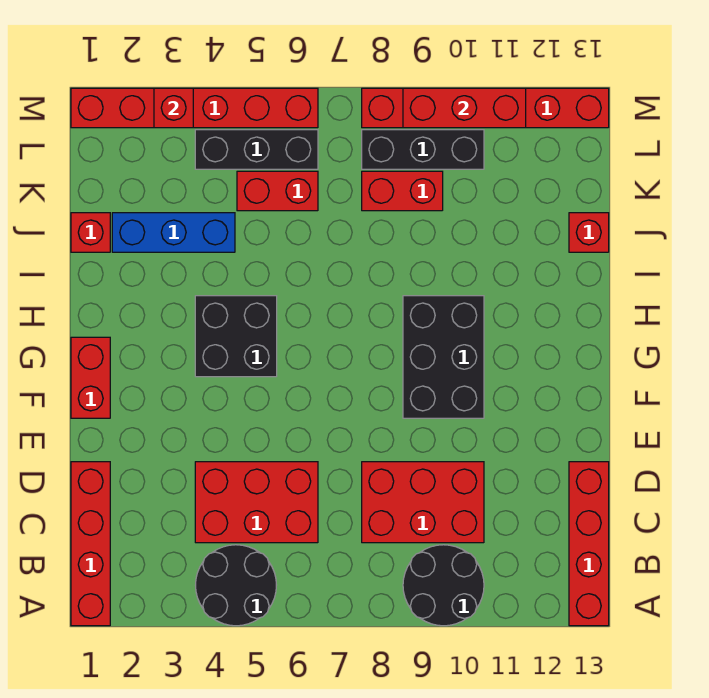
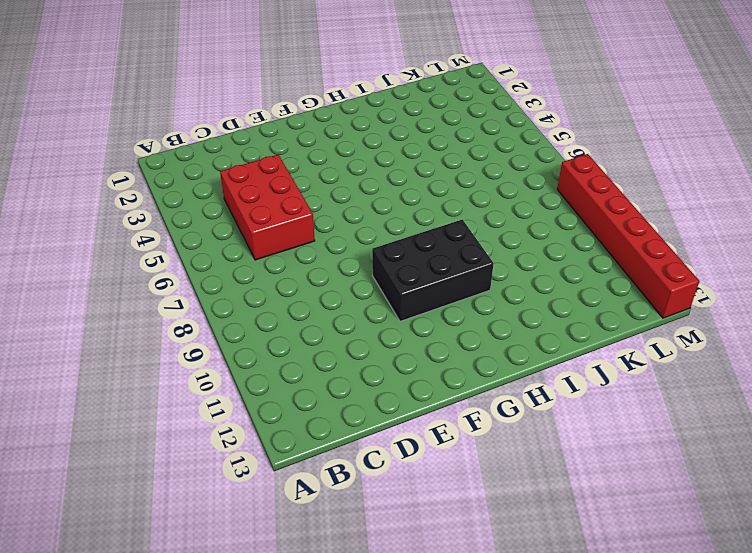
none -> red brick A1:D1 level 1
none -> black round brick A4:B5 level 1
none -> black round brick A9:B10 level 1

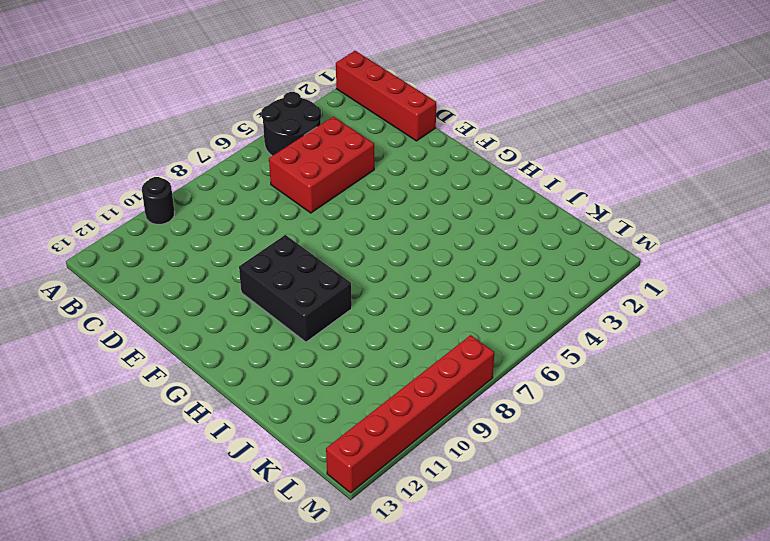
black round brick A10 level 1 -> black round brick A9:B10 level 1
none -> red brick A13:D13 level 1
none -> red brick C8:D10 level 1
none -> red brick F1:G1 level 1

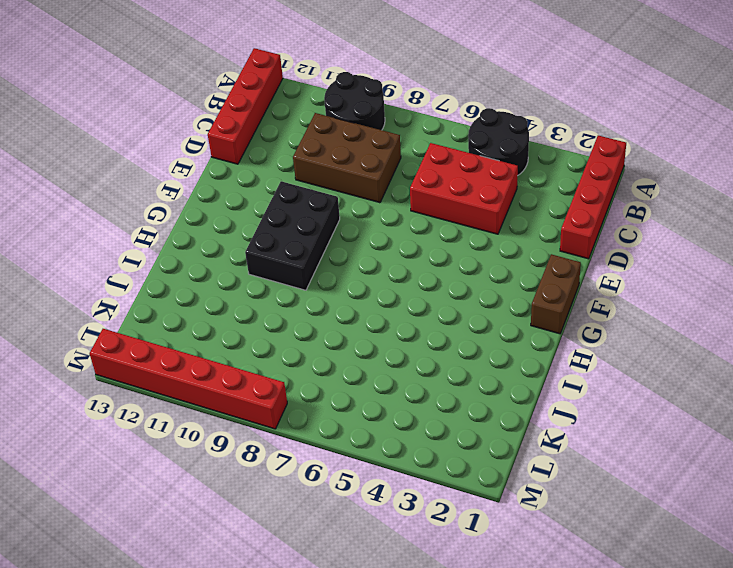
brown brick C8:D10 level 1 -> red brick C8:D10 level 1
brown brick F1:G1 level 1 -> red brick F1:G1 level 1
none -> black brick G4:H5 level 1
none -> red brick J1 level 1
none -> blue brick J2:J4 level 1

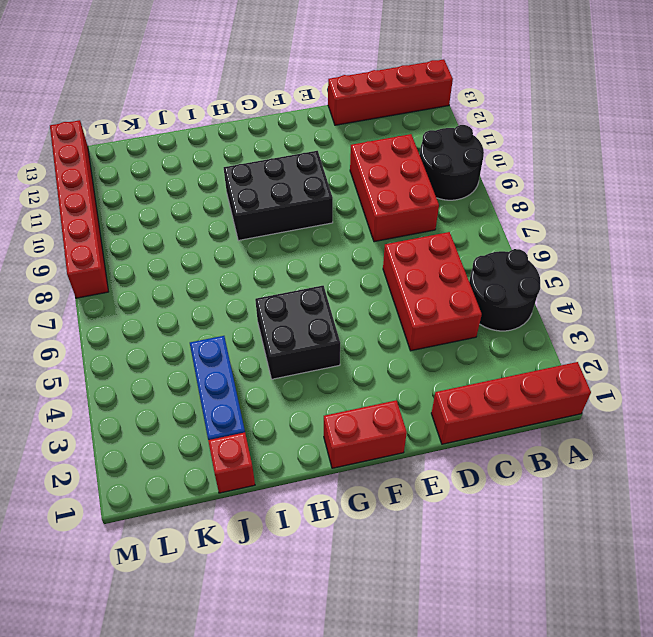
none -> red brick J13 level 1
none -> red brick K5:K6 level 1
none -> red brick K8:K9 level 1

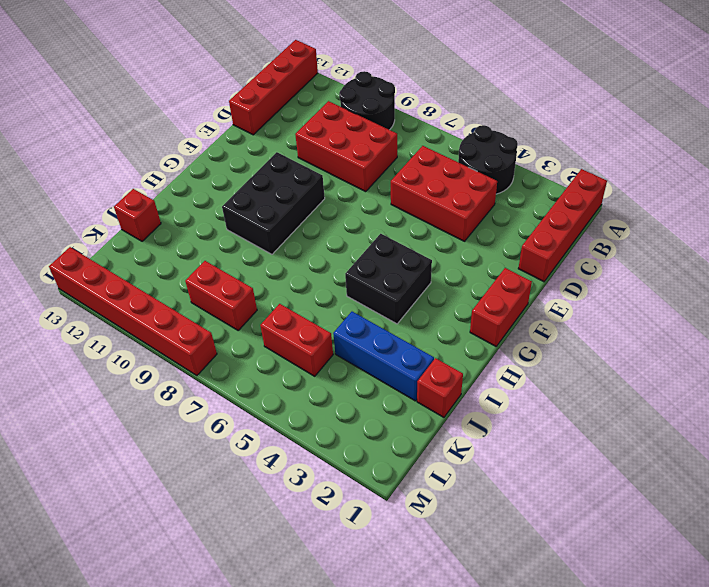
none -> black brick L4:L6 level 1
none -> black brick L8:L10 level 1
none -> red brick M1:M6 level 1

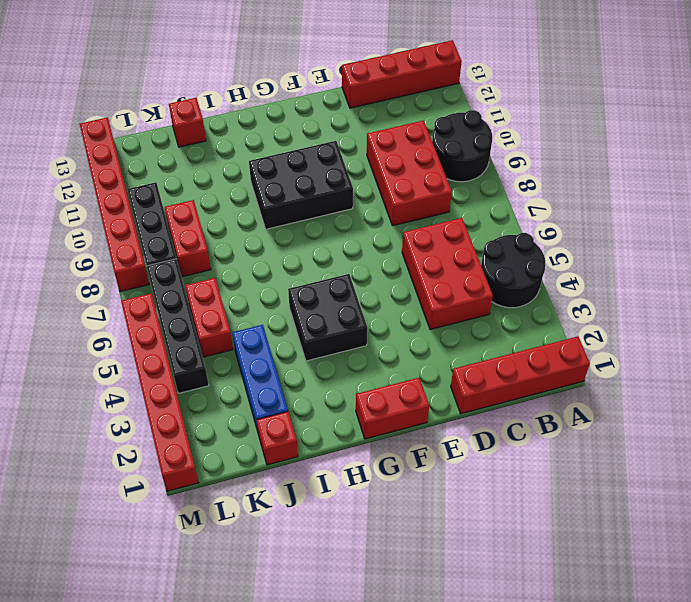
black brick L4:L7 level 1 -> black brick L4:L6 level 1
none -> red brick M3 level 2
none -> red brick M9:M11 level 2

